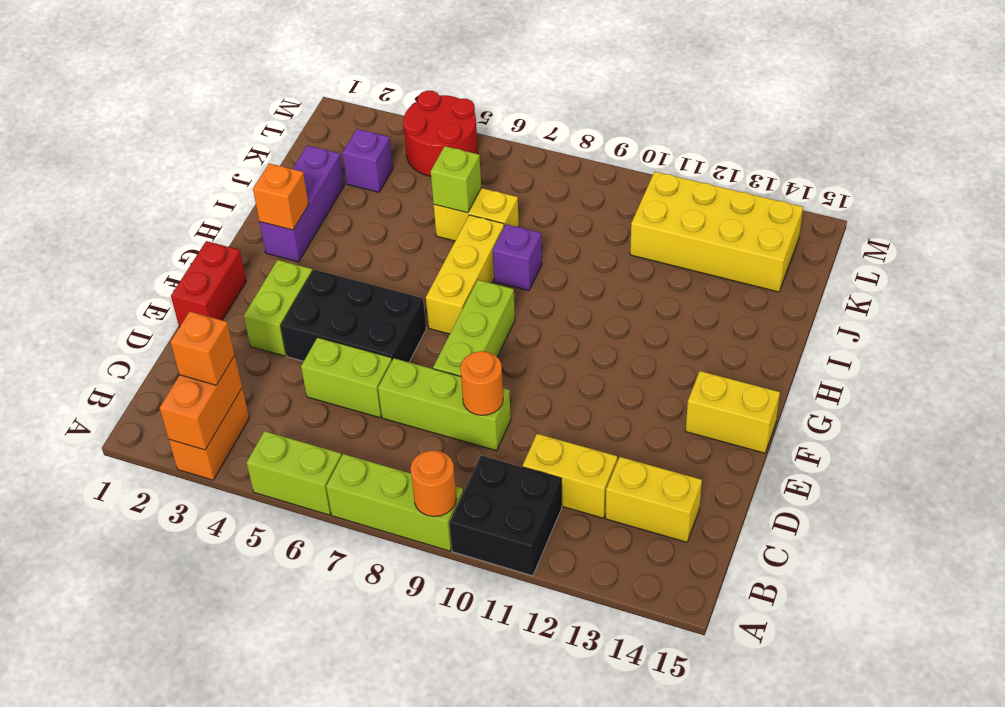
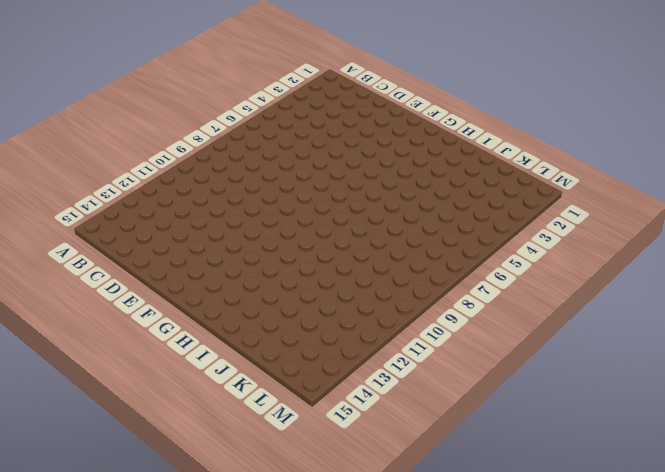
none -> orange brick A3:B3 level 1
none -> lime brick A5:A6 level 1
none -> lime brick A7:A9 level 1

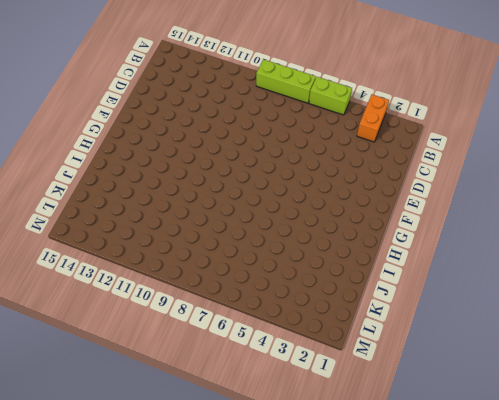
none -> black brick A10:B11 level 1
none -> yellow brick C11:C12 level 1
none -> yellow brick C13:C14 level 1

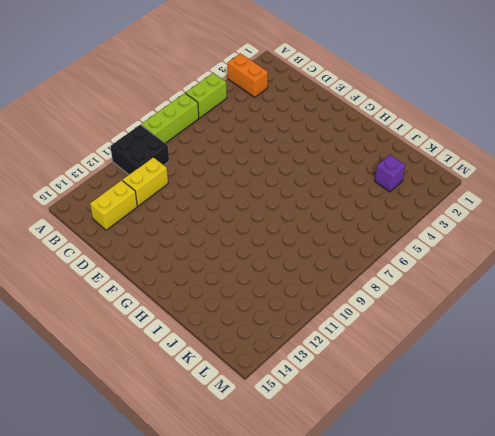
none -> lime brick D5:D6 level 1
none -> lime brick D7:D9 level 1
none -> red brick E1:F1 level 1

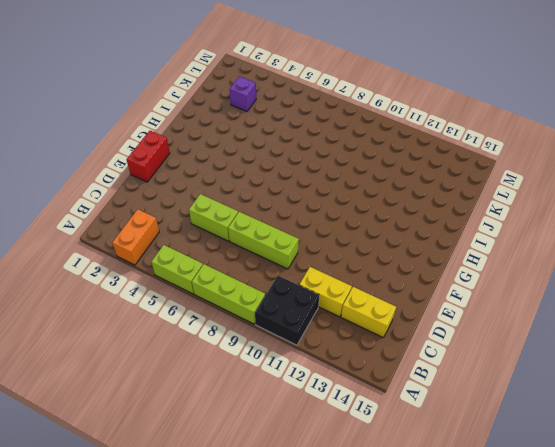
none -> lime brick E3:F3 level 1
none -> black brick E4:F6 level 1
none -> lime brick E8:G8 level 1

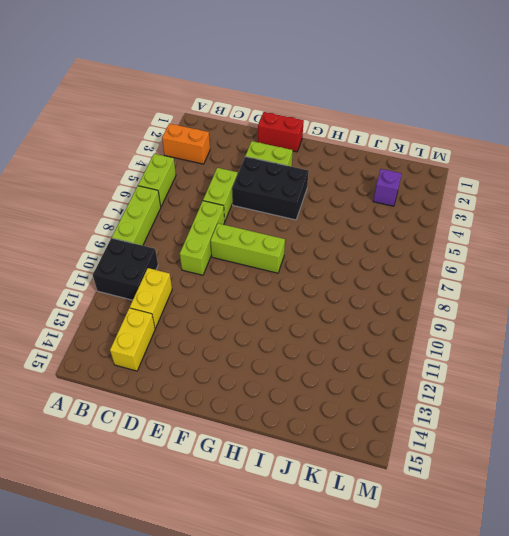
black brick E4:G5 level 1 -> black brick E4:F6 level 1
none -> yellow brick F14:F15 level 1
none -> yellow brick G7:I7 level 1
none -> purple brick H2:J2 level 1

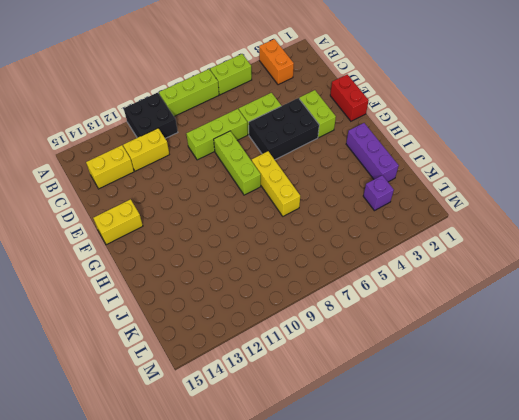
none -> purple brick I8 level 1
none -> yellow brick J6:J7 level 1
none -> yellow brick K11:L14 level 1

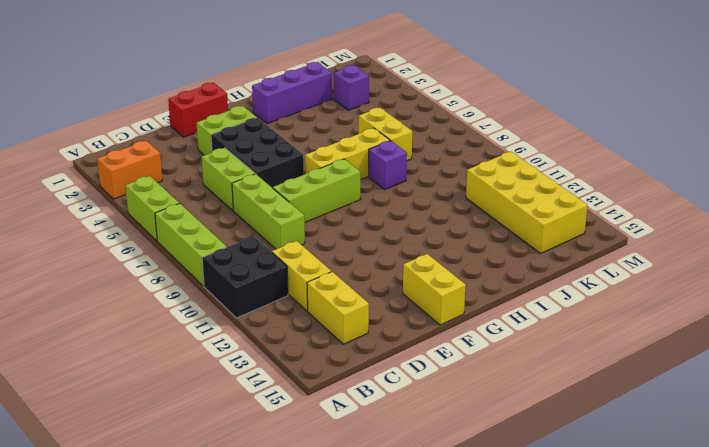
none -> red round brick L4:M5 level 1
none -> orange brick A3:B3 level 2
none -> orange round brick A9 level 2

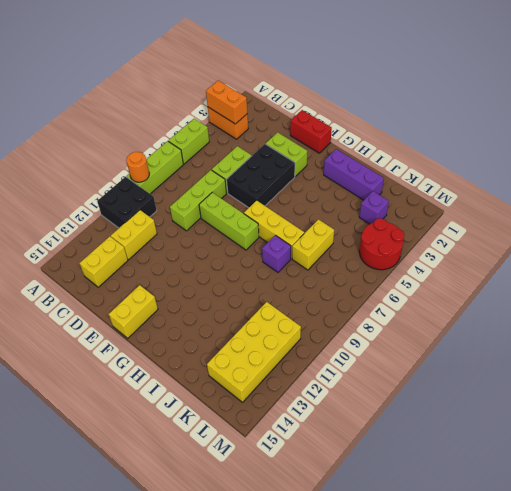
none -> orange round brick D9 level 2
none -> orange brick H2 level 2
none -> lime brick J6 level 2

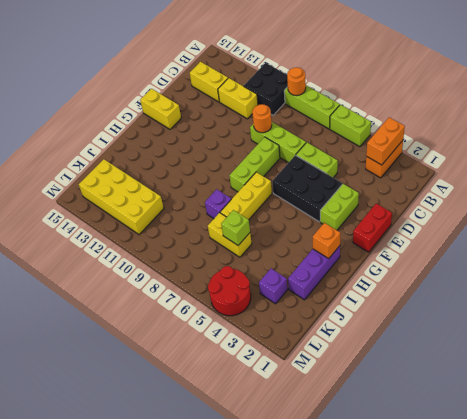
none -> orange brick B3 level 3

